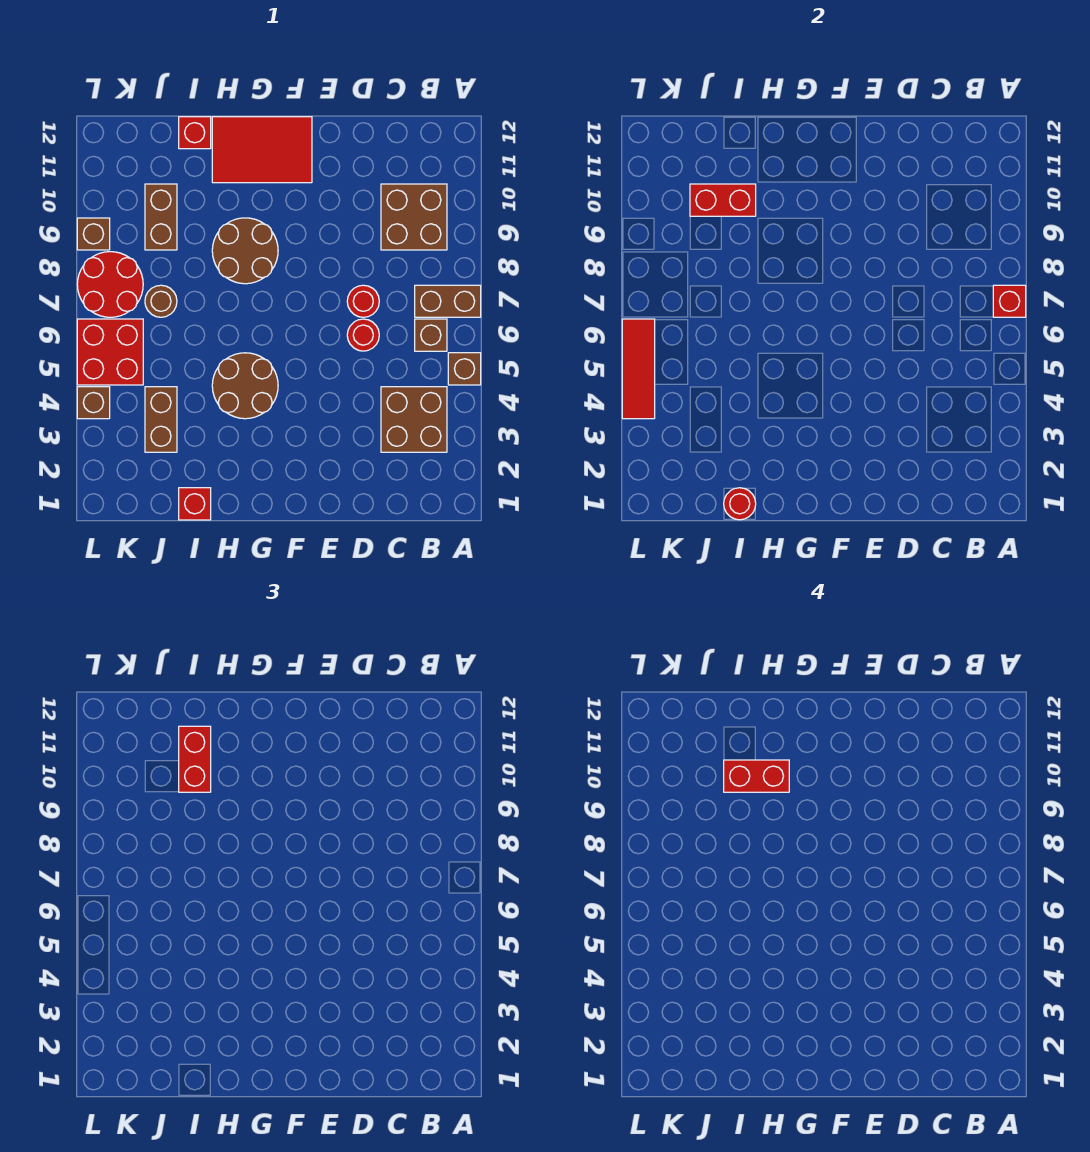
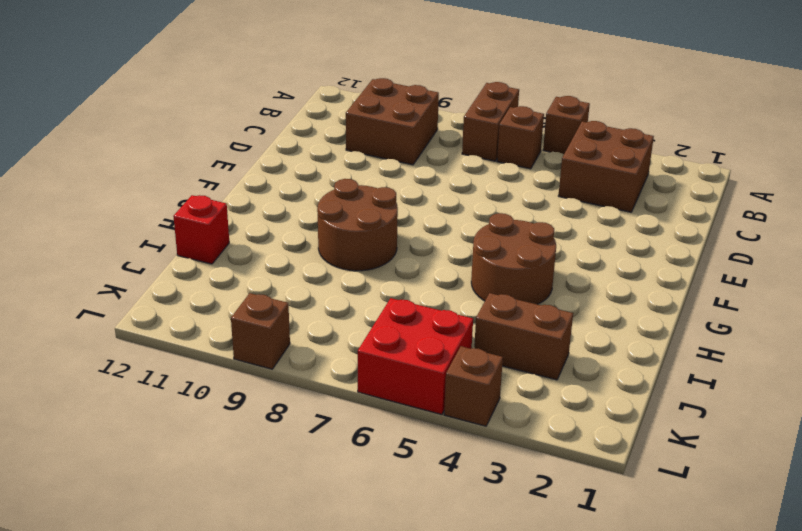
none -> red round brick D6 level 1
none -> red round brick D7 level 1
none -> red tile F11:H12 level 1

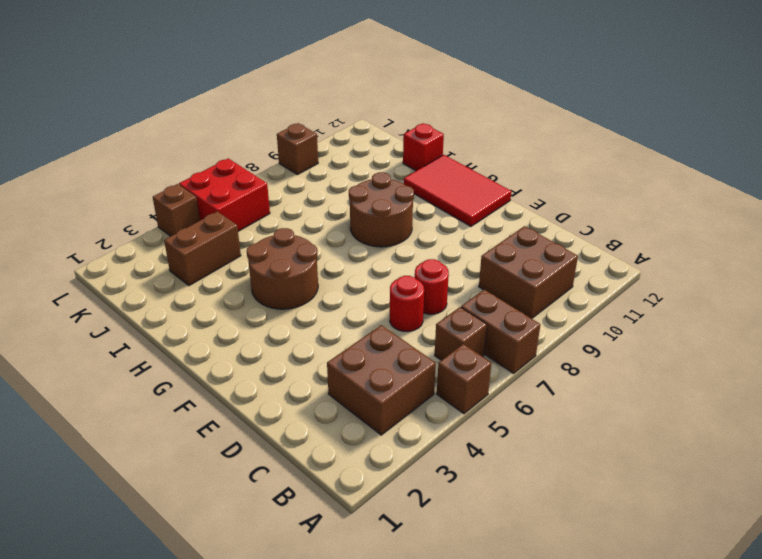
none -> red brick I1 level 1
none -> brown round brick J7 level 1
none -> brown brick J9:J10 level 1

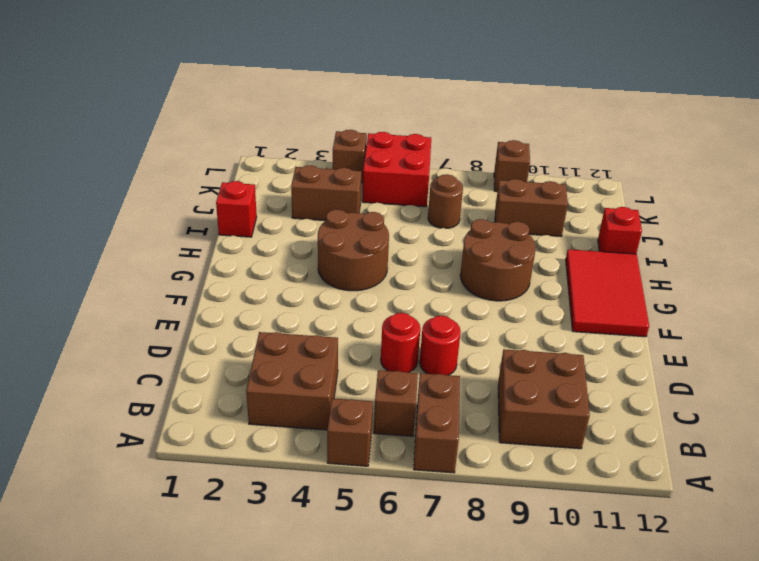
none -> red round brick K7:L8 level 1
none -> red brick A7 level 2
none -> red round brick I1 level 2

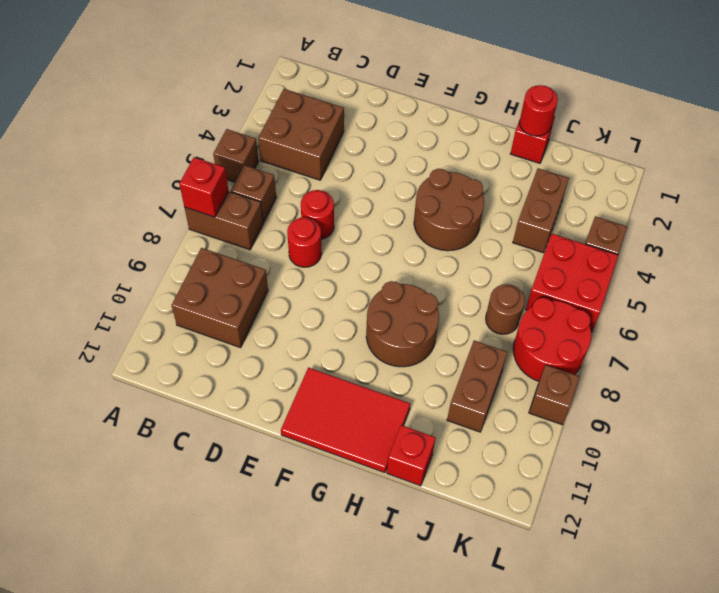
none -> red brick I10:J10 level 2
none -> red tile L4:L6 level 2
none -> red brick I10:I11 level 3

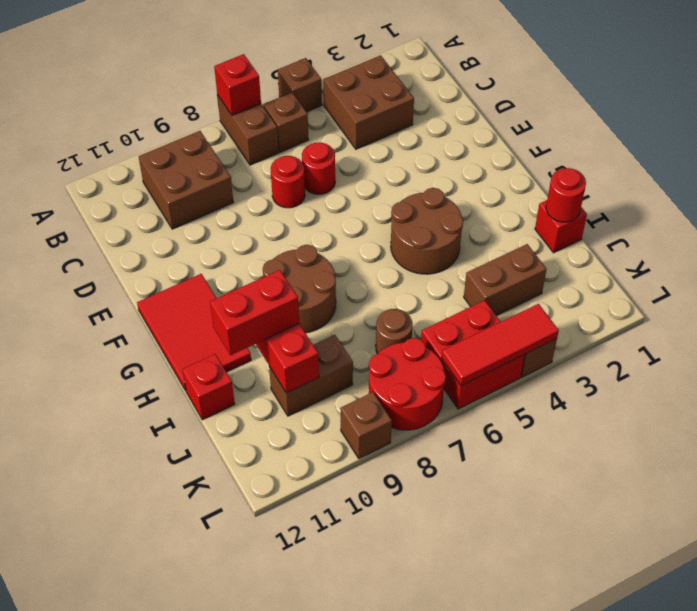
none -> red brick H10:I10 level 4

